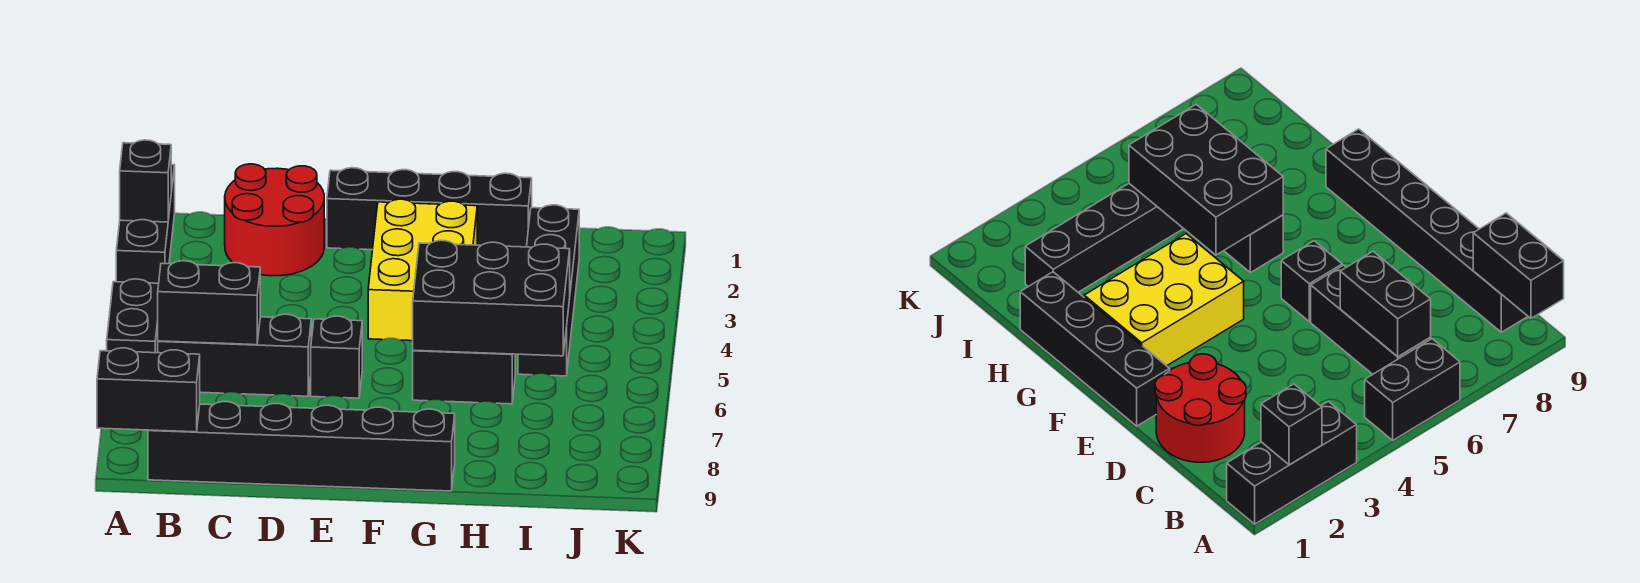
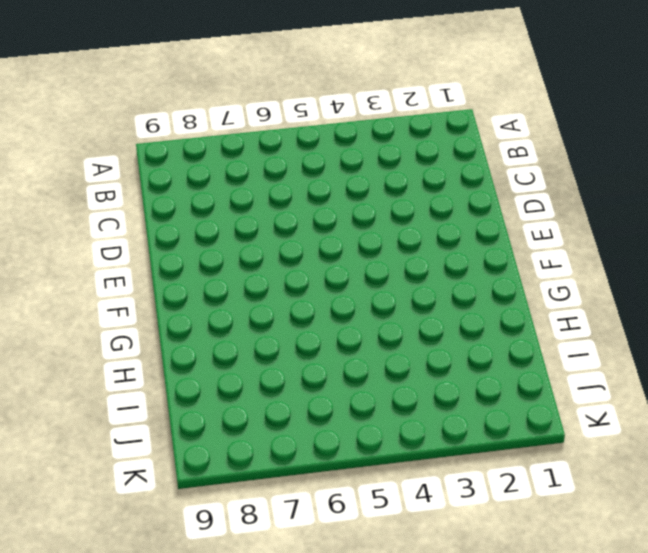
none -> black brick A1:A3 level 1
none -> black brick A5:A6 level 1
none -> black brick B6:D6 level 1

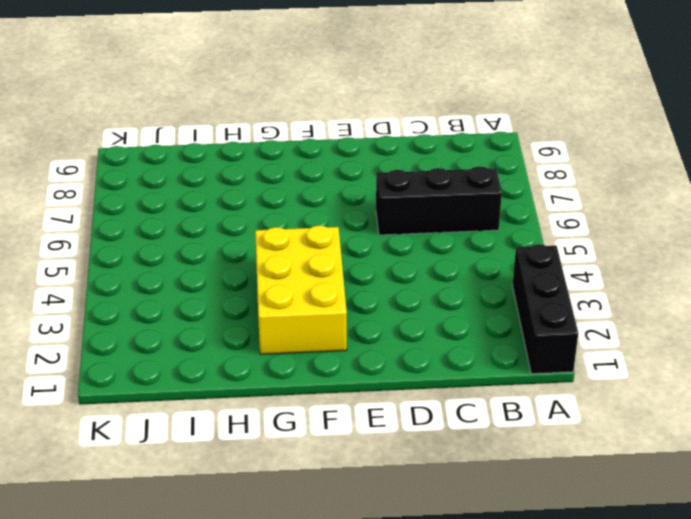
none -> black brick A5:A6 level 1
none -> black brick B9:G9 level 1
none -> red round brick C1:D2 level 1

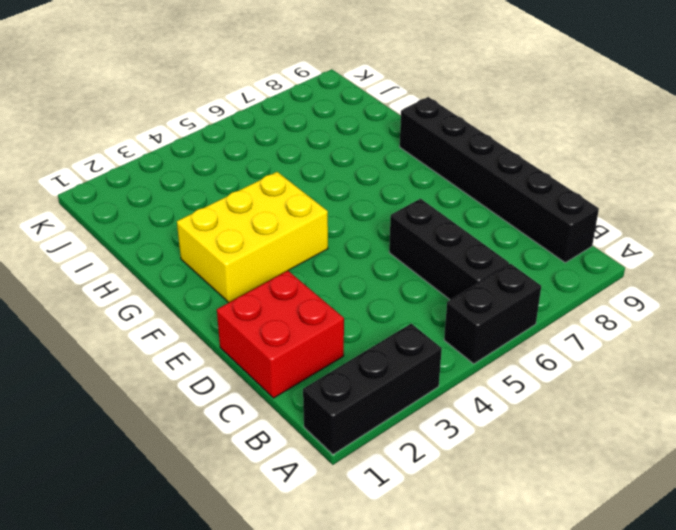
red brick C1:D2 level 1 -> red round brick C1:D2 level 1
none -> black brick E1:H1 level 1
none -> black brick E6 level 1
none -> black brick G6:H6 level 1

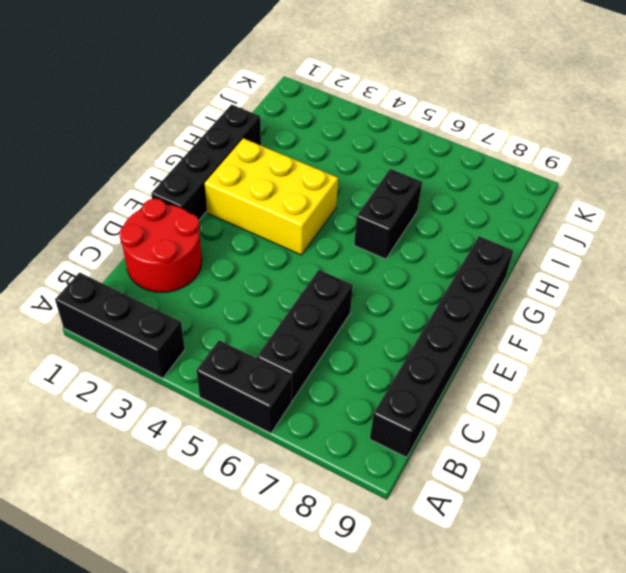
none -> black brick E6 level 1
none -> black brick I2:I5 level 1
none -> black brick A2 level 2

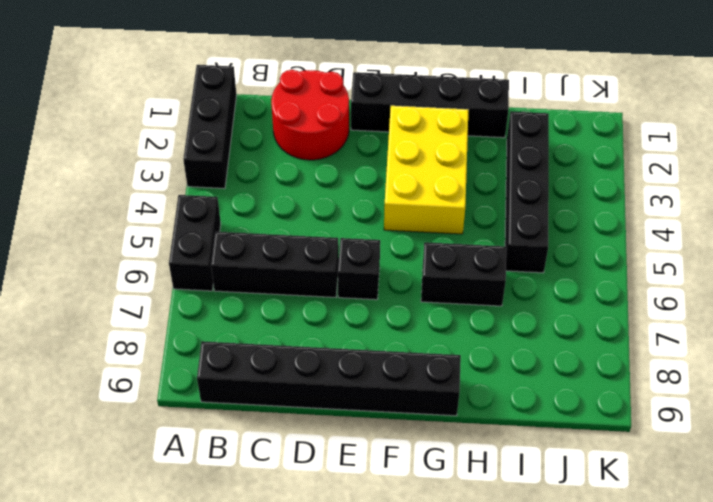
none -> black brick A2 level 2
none -> black brick A9:B9 level 2
none -> black brick B6:C6 level 2

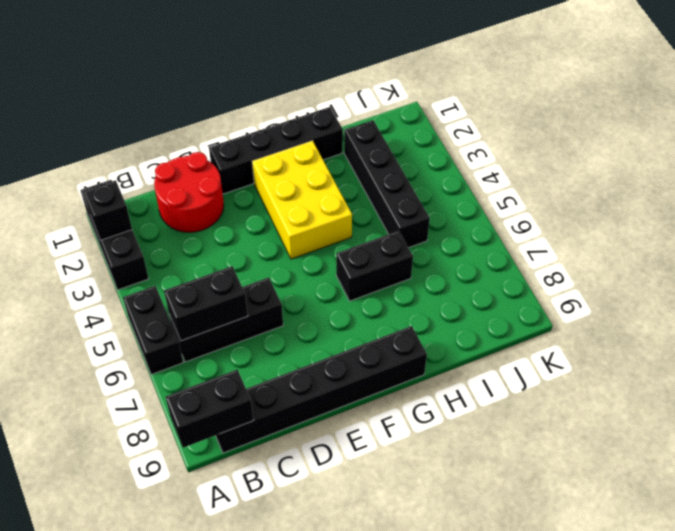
none -> black brick E6 level 1
none -> black brick G5:I6 level 2

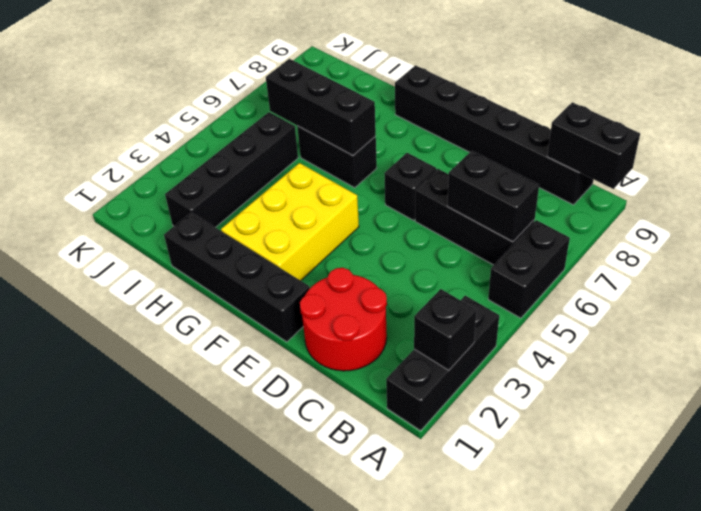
black brick G6:I6 level 2 -> black brick G5:I6 level 2

